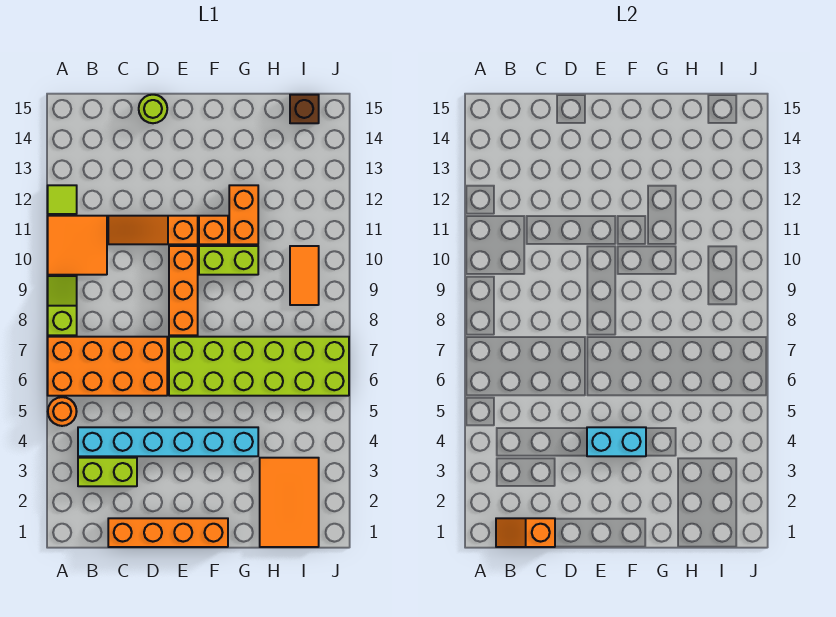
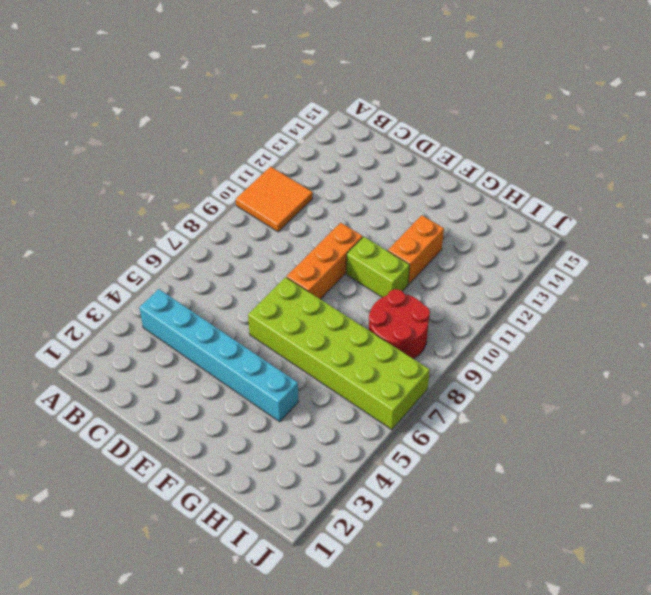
red round brick H8:I9 level 1 -> orange tile I9:I10 level 1
none -> orange round brick A5 level 1
none -> orange brick A6:D7 level 1
none -> lime slope A8:A9 level 1 top 8

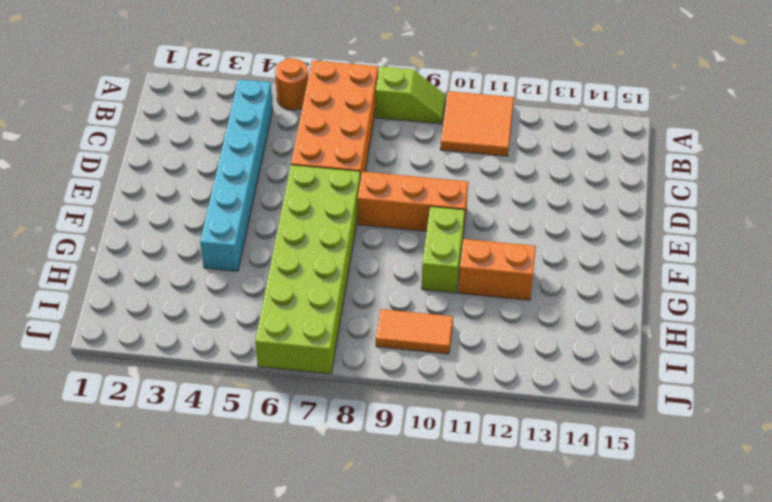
none -> lime tile A12 level 1
none -> lime brick B3:C3 level 1
none -> orange brick C1:F1 level 1

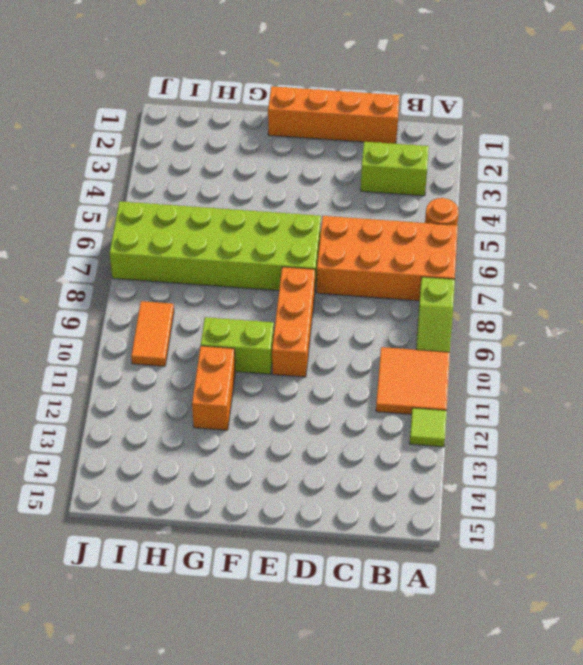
none -> cyan brick B4:G4 level 1
none -> orange slope C11:E11 level 1 top E
none -> lime round brick D15 level 1

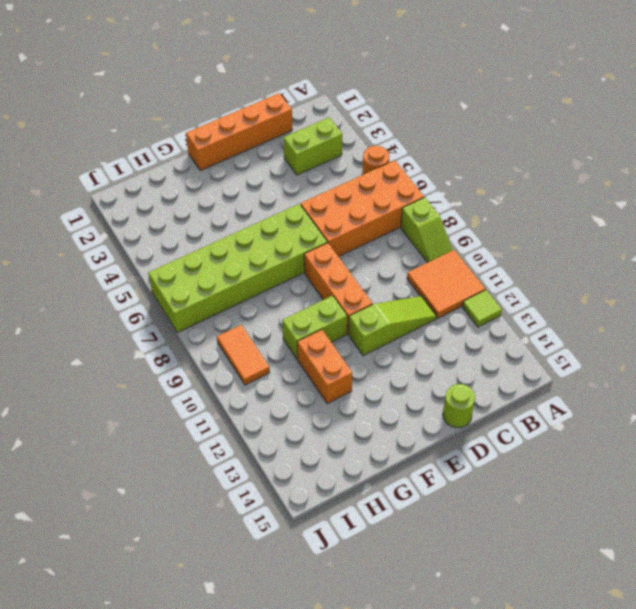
lime slope C11:E11 level 1 top E -> orange slope C11:E11 level 1 top E
none -> cyan brick B4:G4 level 1
none -> orange brick F11 level 1
none -> orange tile H1:I3 level 1

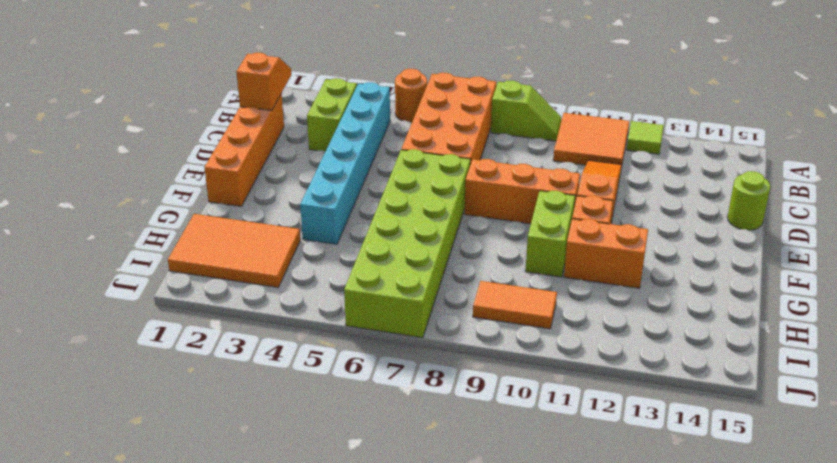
none -> brown brick I15 level 1
none -> cyan brick E4:F4 level 2

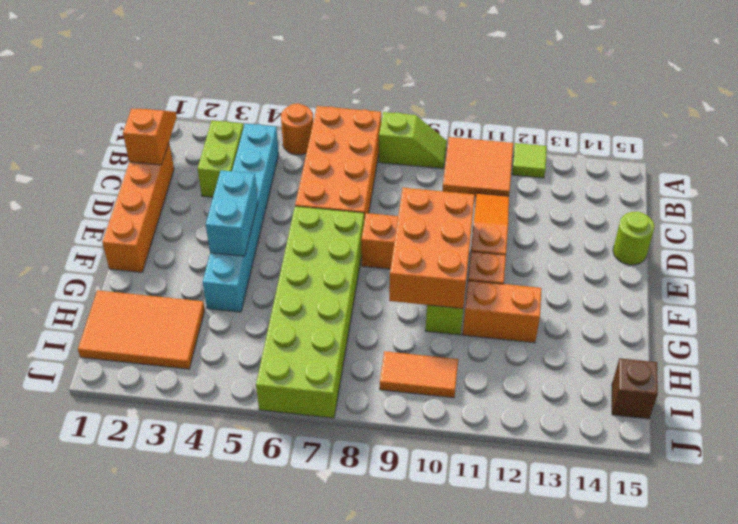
orange brick E9:G10 level 2 -> none

